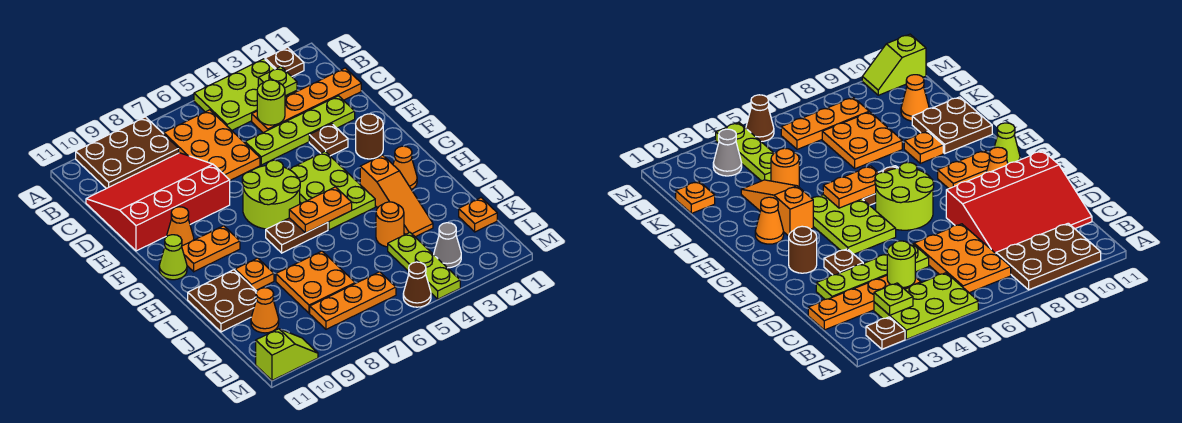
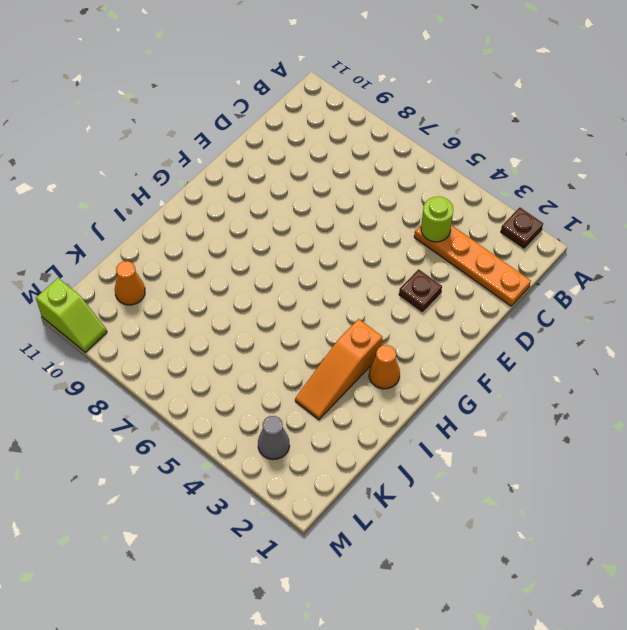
none -> lime plate A3:B5 level 1
none -> brown plate A8:B10 level 1
none -> orange plate B6:D7 level 1
none -> red slope C8:E11 level 1 top E

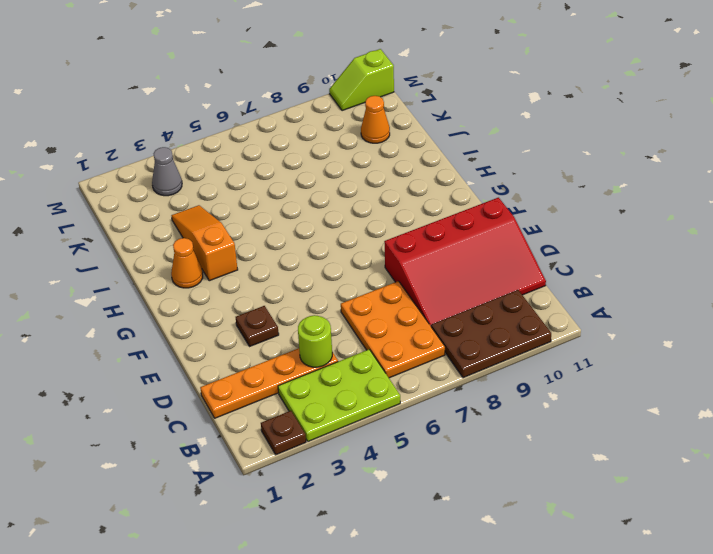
none -> lime plate D2:D5 level 1
none -> brown round brick F2 level 1
none -> lime plate F4:H5 level 1
none -> lime round brick F6:G7 level 1

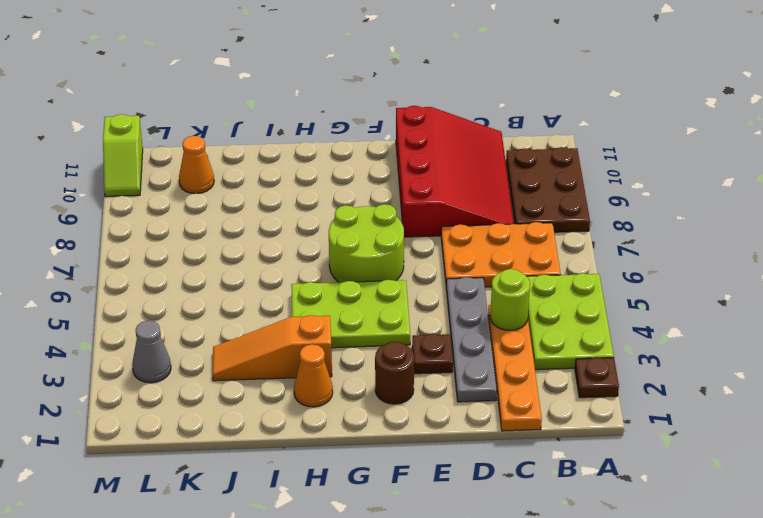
grey plate D2:D5 level 1 -> lime plate D2:D5 level 1
none -> orange cone F10 level 1
none -> orange plate G9:G10 level 1
none -> lime cone G11 level 1
none -> brown plate H6:H7 level 1

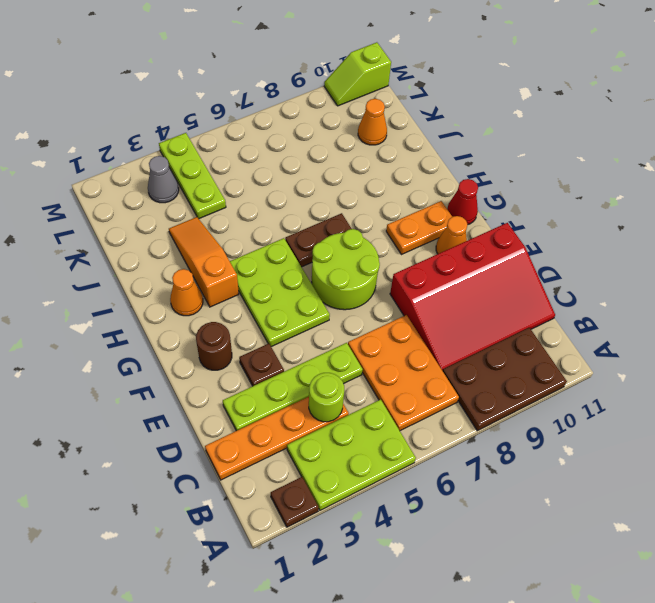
red cone G11 level 1 -> lime cone G11 level 1
none -> orange plate I9 level 1
none -> brown plate I10:J11 level 1
none -> orange round brick J4 level 1
none -> orange plate J7:K8 level 1

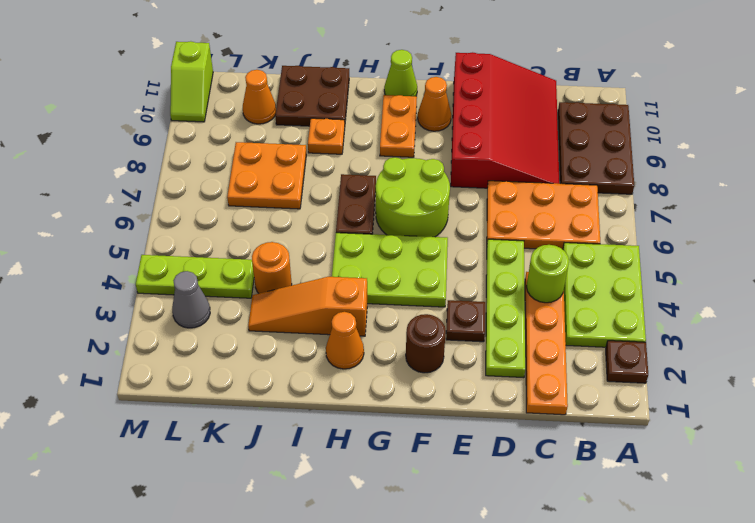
none -> orange plate K1 level 1
none -> orange plate L6:L8 level 1
none -> brown cone M5 level 1
none -> lime plate B3 level 2

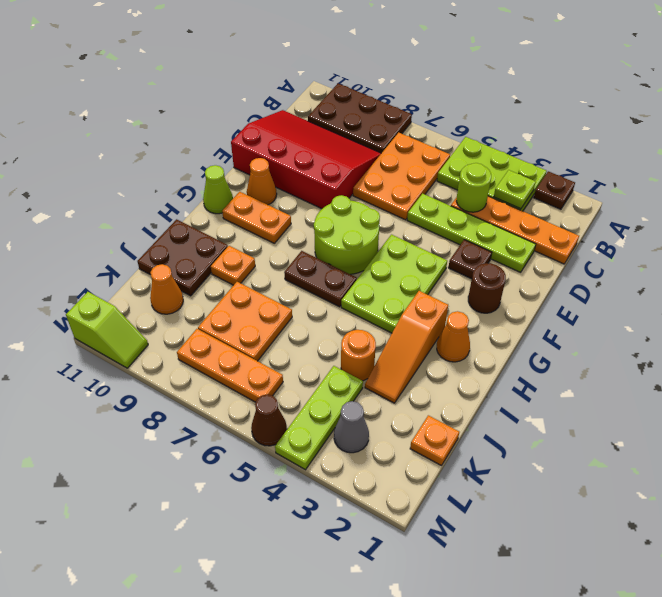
none -> orange plate H5:H6 level 2

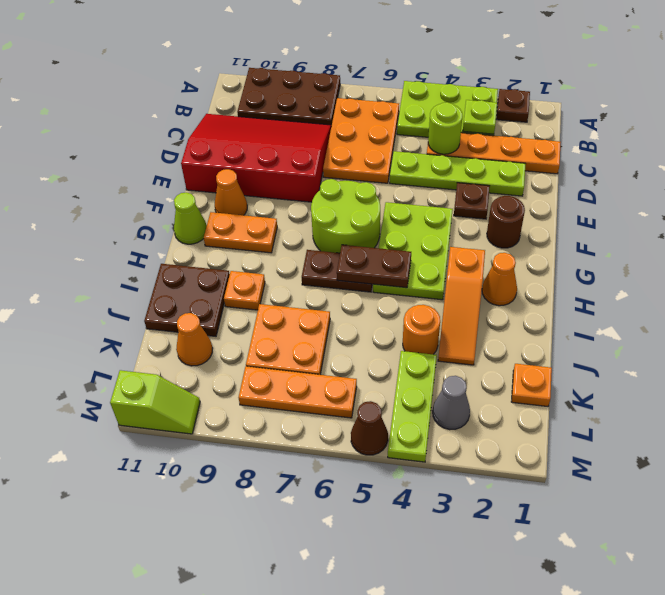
brown plate H5:H6 level 2 -> orange plate H5:H6 level 2

